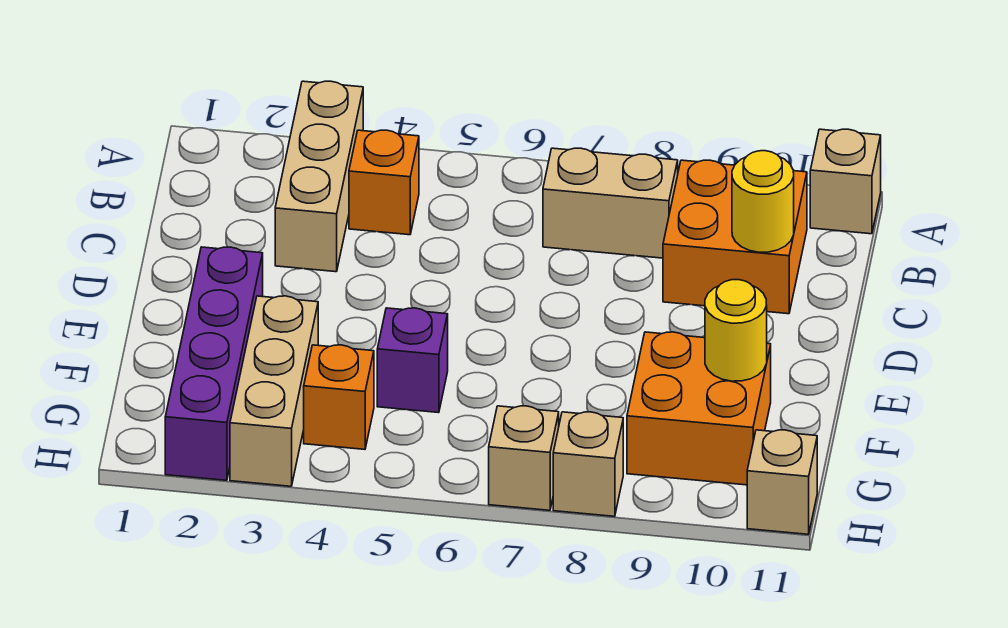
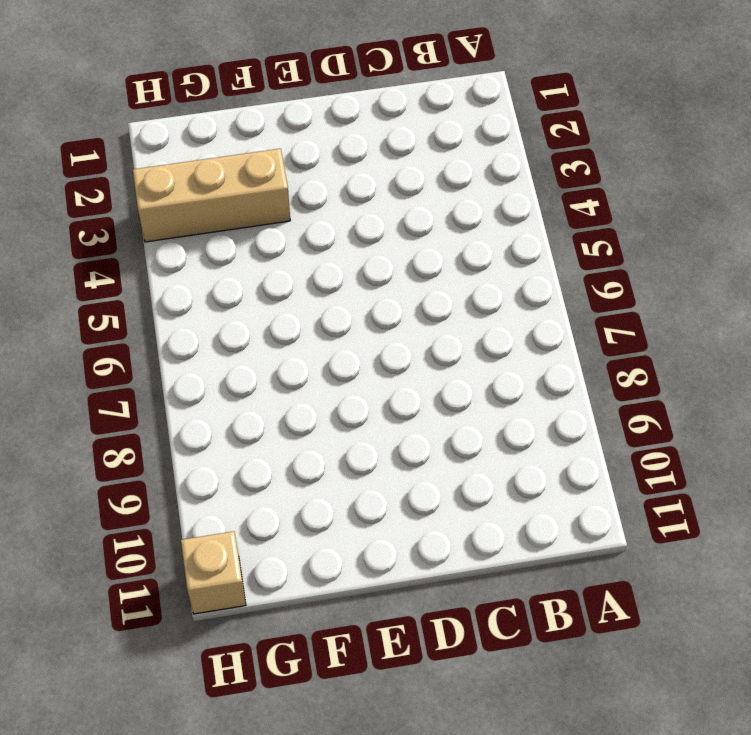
none -> tan brick A3:C3 level 1
none -> tan brick A11 level 1
none -> orange brick B4 level 1

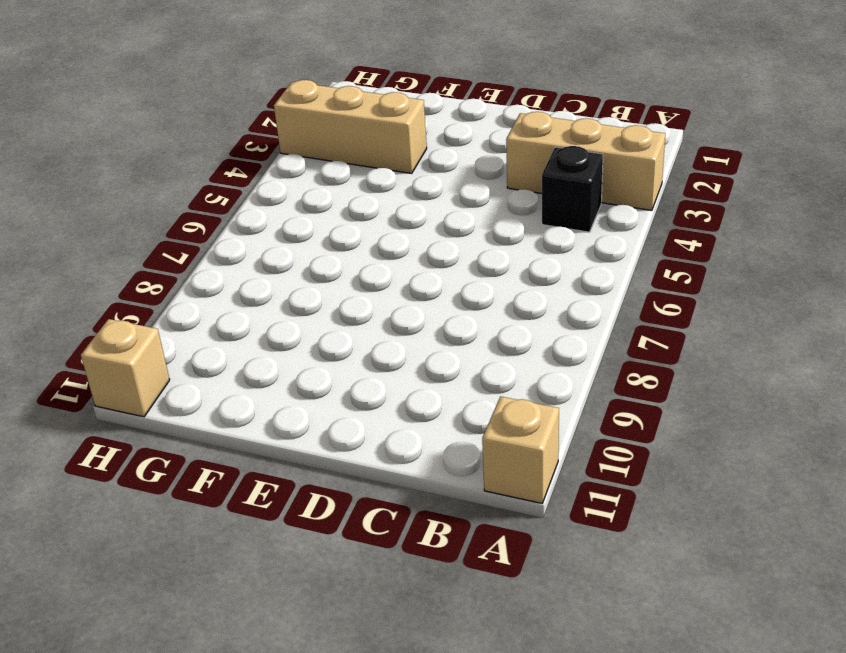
black brick B4 level 1 -> orange brick B4 level 1
none -> tan brick B7:B8 level 1
none -> orange brick B9:C10 level 1
none -> purple brick E2:H2 level 1

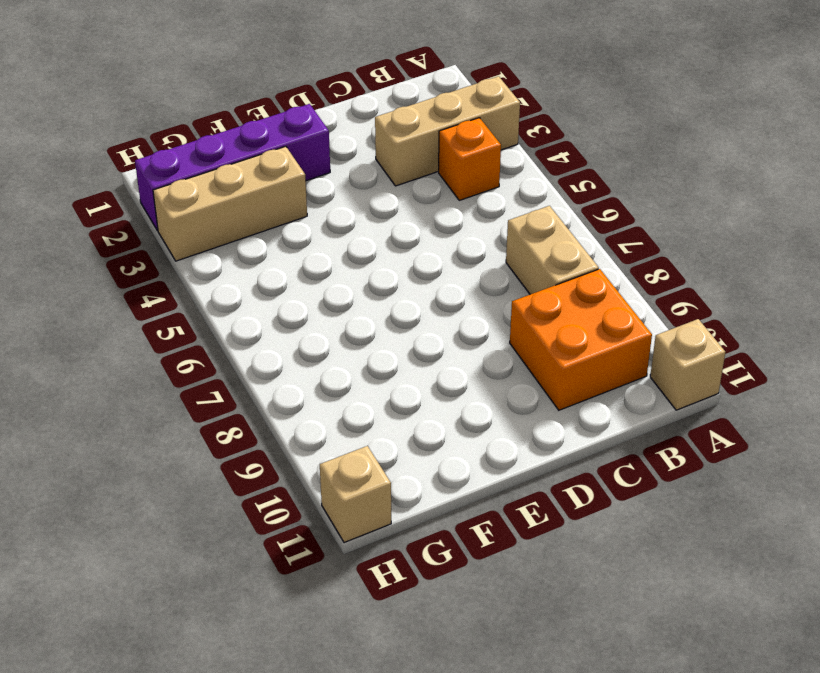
none -> purple brick F5 level 1
none -> orange brick F9:G10 level 1
none -> orange brick G4 level 1

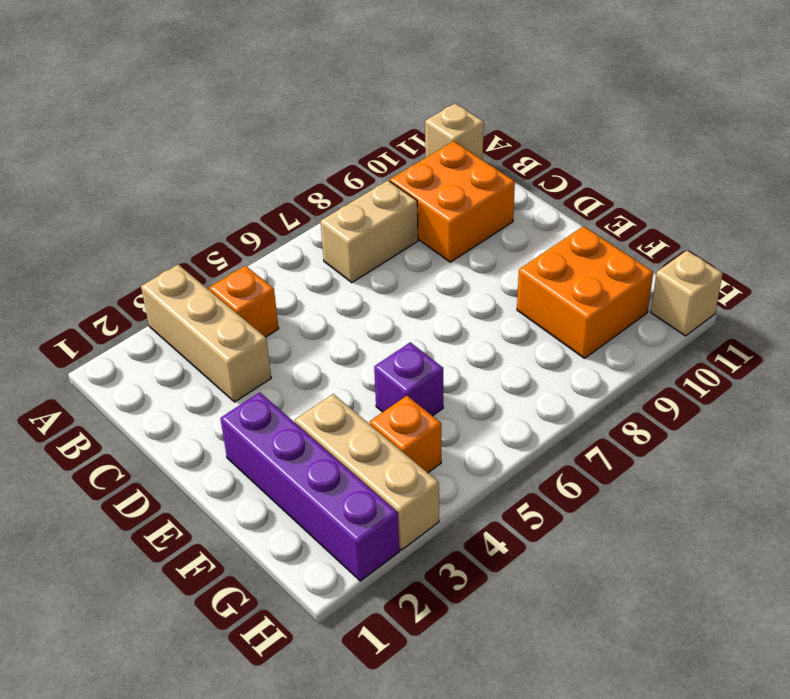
none -> tan brick H7 level 1
none -> tan brick H8 level 1
none -> yellow round brick C10 level 2

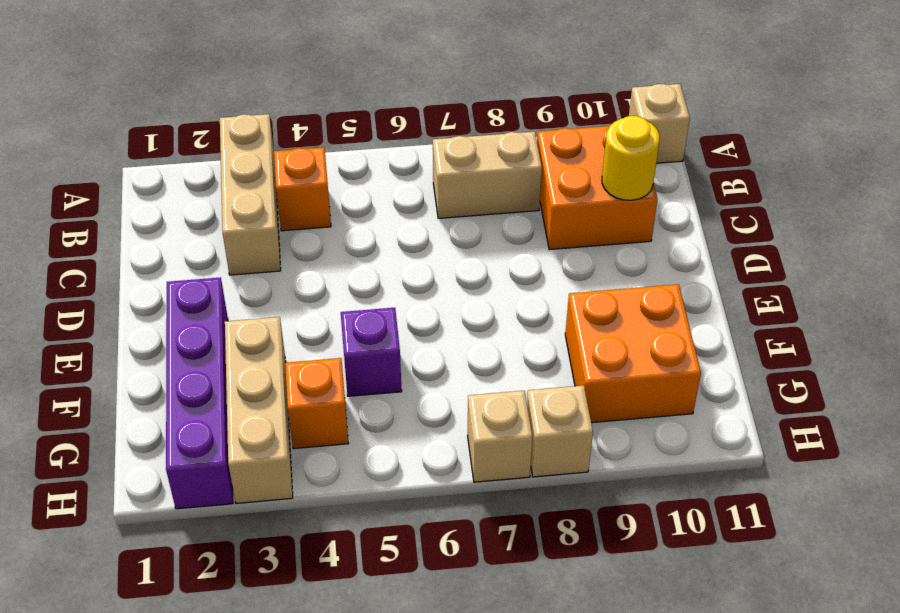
none -> tan brick H11 level 1
none -> yellow round brick F10 level 2

